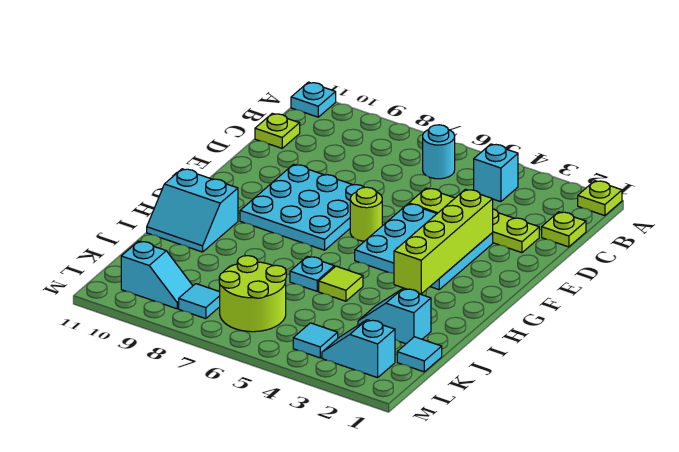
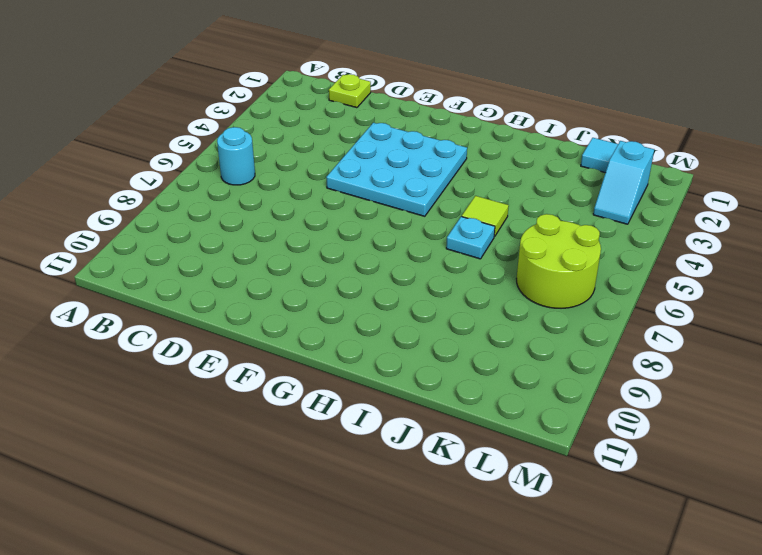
none -> lime plate A1 level 1
none -> cyan plate A11 level 1
none -> cyan brick B4 level 1

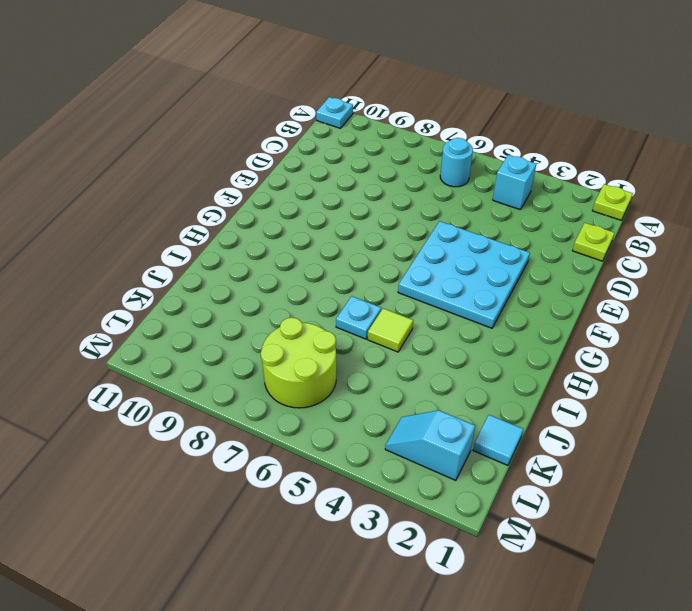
none -> lime plate C11 level 1
none -> lime plate D2:D5 level 1
none -> cyan plate E7:G9 level 1

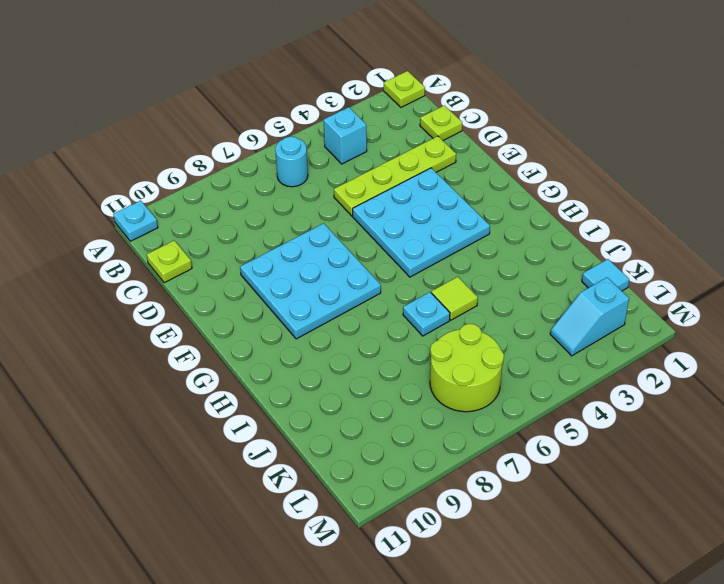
none -> lime round brick F6 level 1
none -> cyan slope H10:I11 level 1 top H
none -> cyan slope J2:J3 level 1 top 2

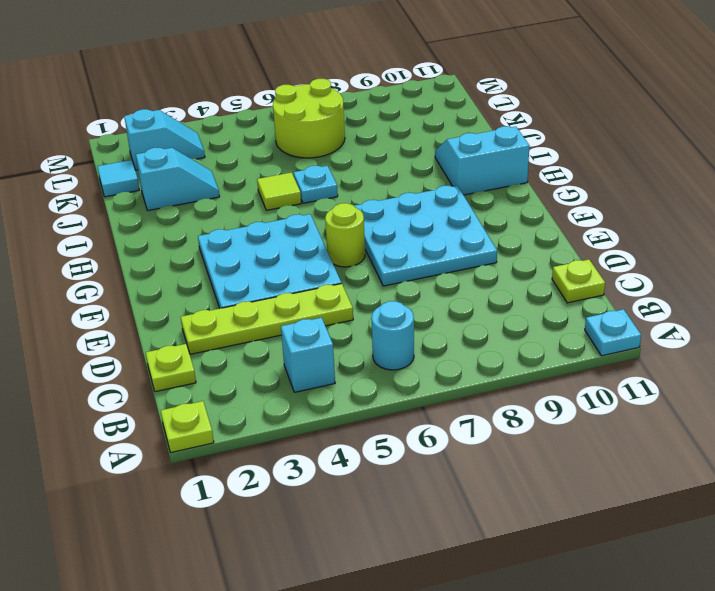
none -> cyan tile L4 level 1
none -> cyan tile L8 level 1
none -> cyan slope L9:L10 level 1 top 10

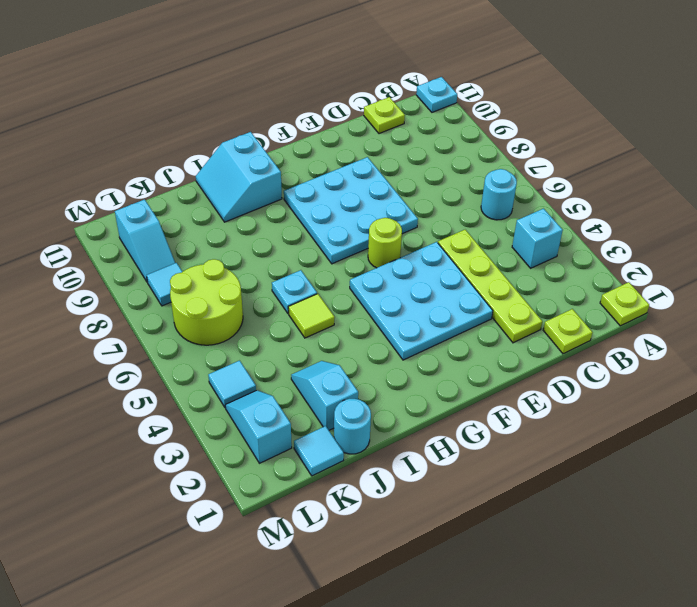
cyan round brick J1 level 1 -> none
none -> lime brick E3:H3 level 2

